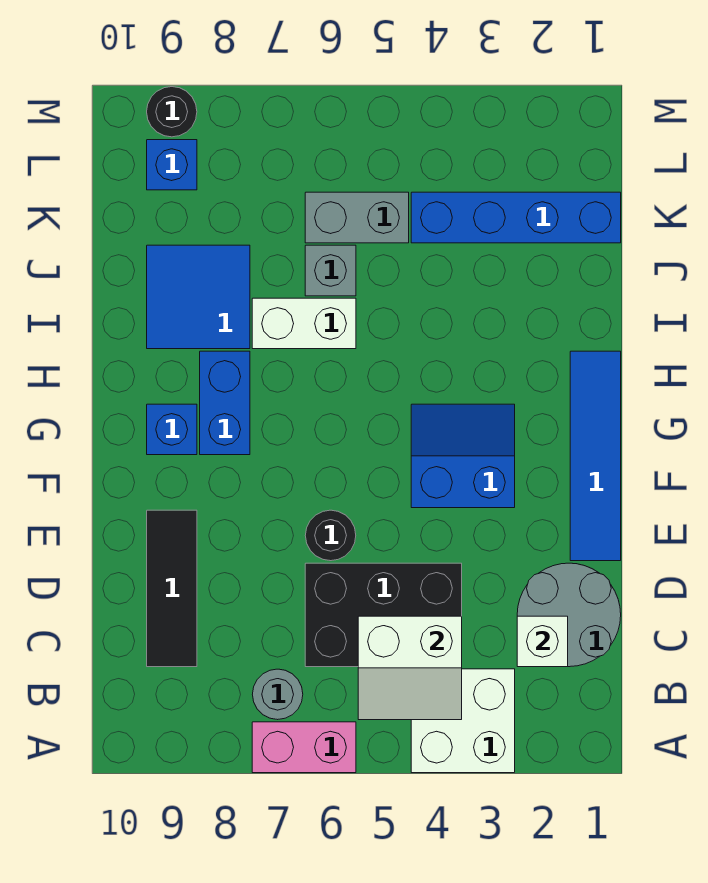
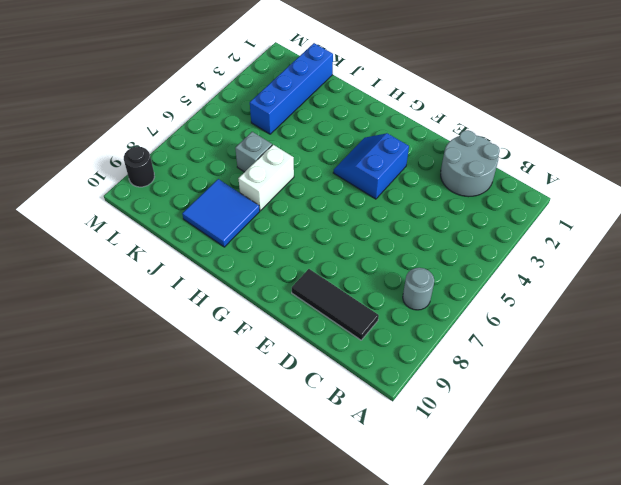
none -> white brick A3:B4 level 1
none -> pink brick A6:A7 level 1
none -> black brick C4:D6 level 1

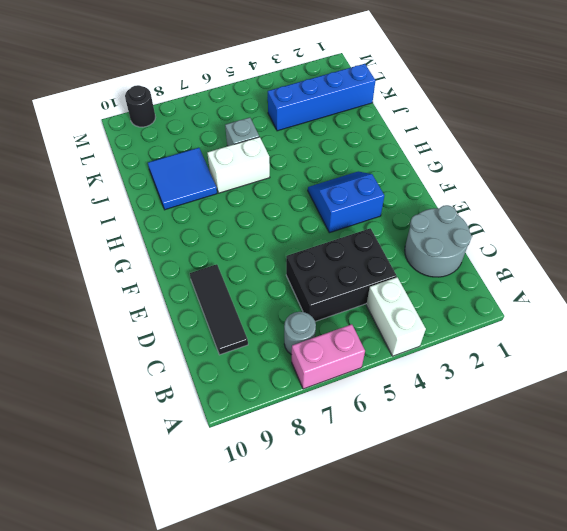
white brick A4:B4 level 1 -> white brick A3:B4 level 1
none -> blue tile E1:H1 level 1
none -> black round brick E6 level 1
none -> blue brick G8:H8 level 1

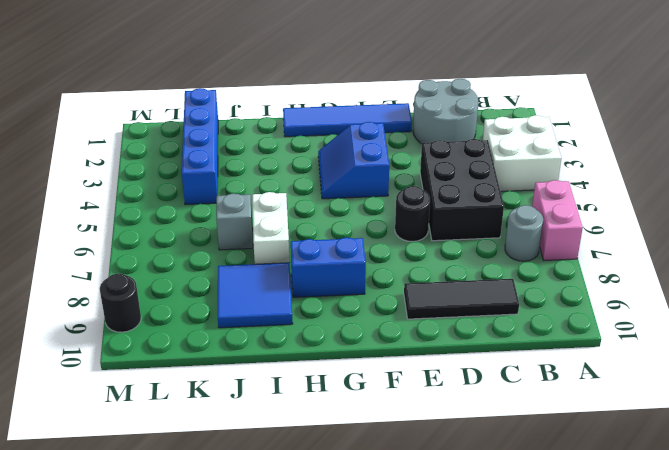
none -> blue brick G9 level 1
none -> grey brick K5:K6 level 1
none -> blue brick L9 level 1

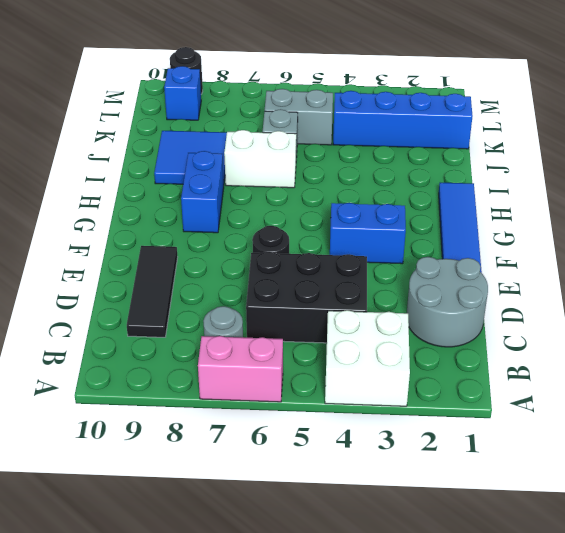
none -> blue brick G9 level 1
none -> white slope B4:C5 level 2 top C
none -> white brick C2 level 2

